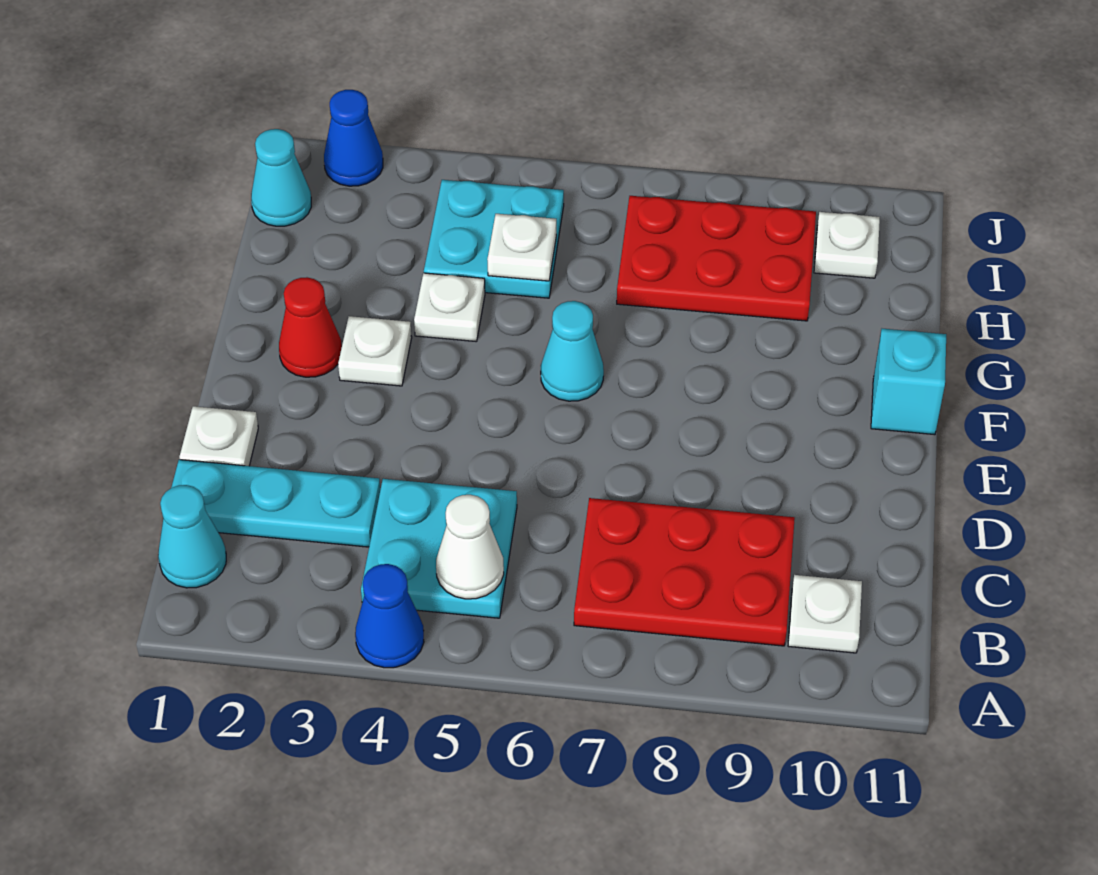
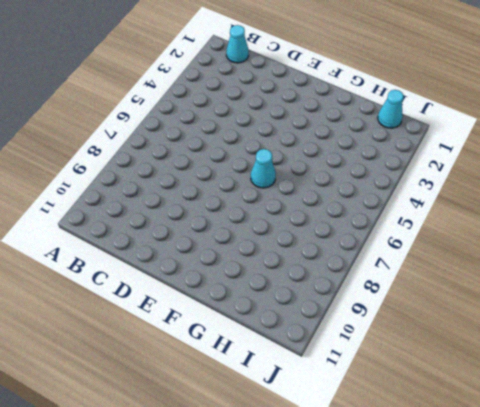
none -> blue cone A4 level 1
none -> cyan plate B4:C5 level 1
none -> red plate B7:C9 level 1

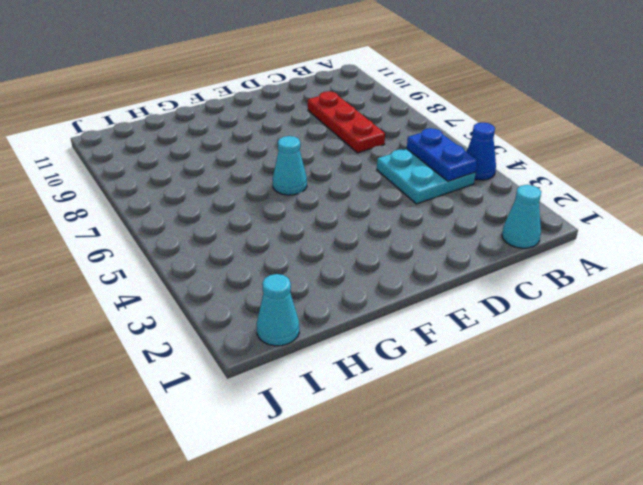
blue plate B4:B5 level 2 -> white cone B5 level 2
red plate C7:C9 level 1 -> red plate B7:C9 level 1
none -> white plate B10 level 1
none -> cyan plate C1:C3 level 1
none -> white plate D1 level 1

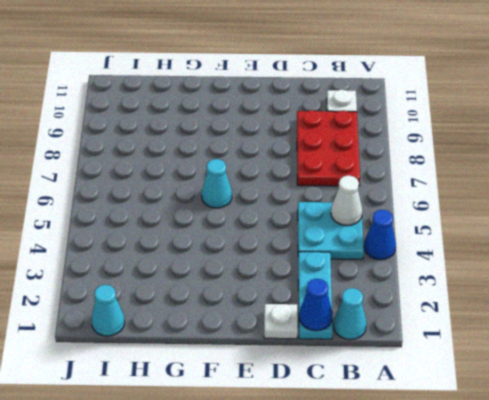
blue cone C1 level 2 -> blue cone J2 level 1
none -> red cone F2 level 1
none -> white plate F3 level 1
none -> cyan brick F11 level 1

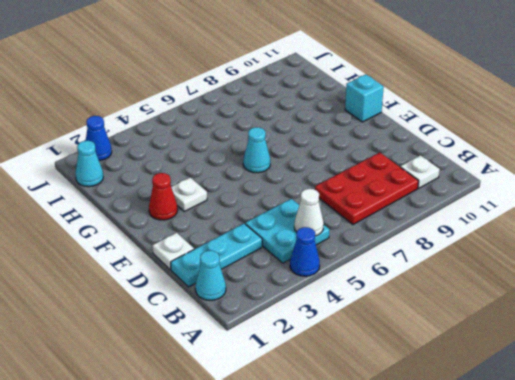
none -> white plate G4 level 1
none -> cyan plate H4:I5 level 1
none -> red plate H7:I9 level 1

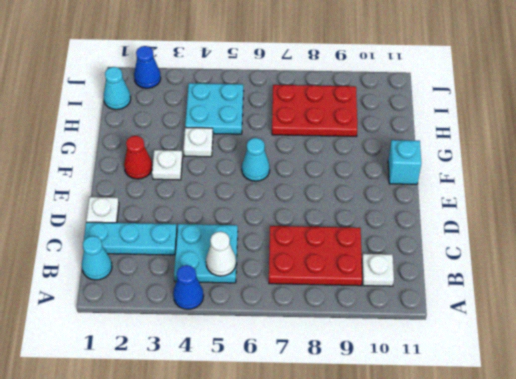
none -> white plate I10 level 1
none -> white plate H5 level 2

